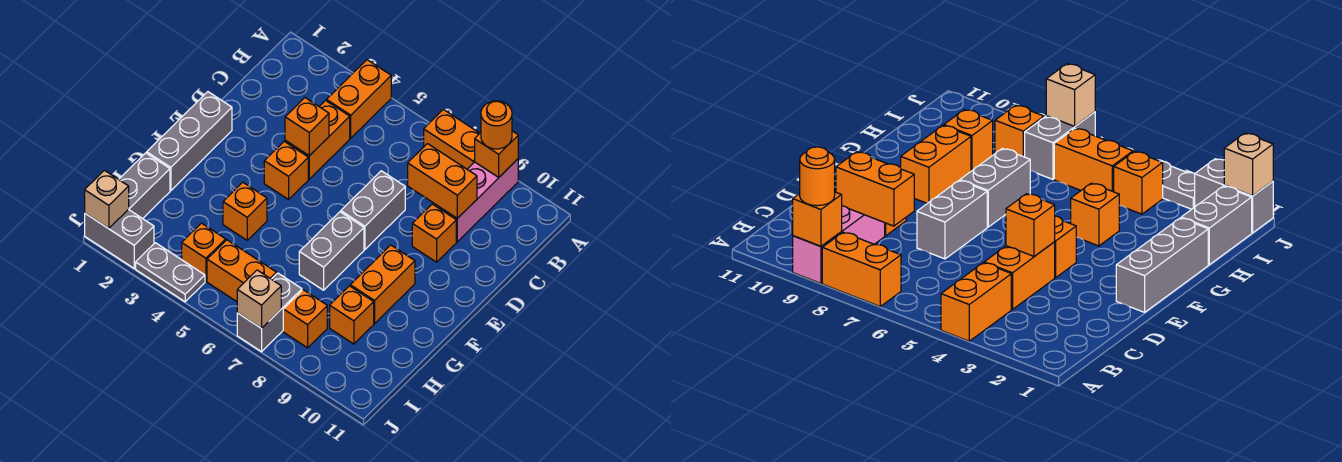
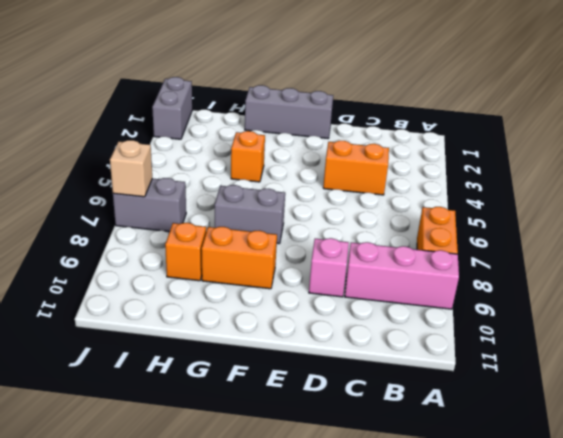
pink brick D9 level 1 -> orange brick D9 level 1
none -> orange brick A4:B4 level 1
none -> grey brick D7:E7 level 1
none -> orange brick E4 level 1

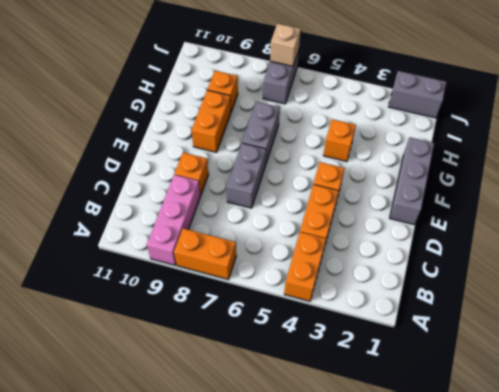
none -> grey brick H1:I1 level 1
none -> orange brick I4 level 1
none -> orange brick I5:I6 level 1

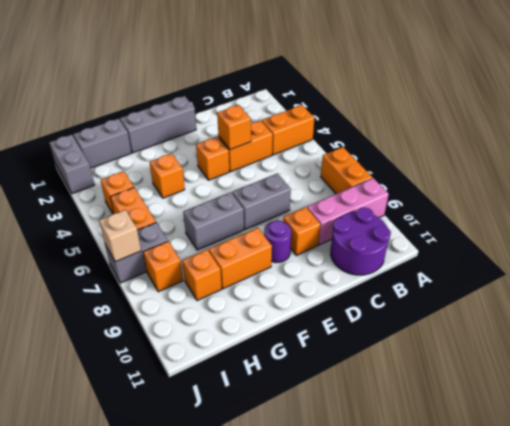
purple round brick B10:C11 level 1 -> none
purple round brick E9 level 1 -> none
none -> grey plate J3:J4 level 1
none -> orange brick A9 level 2
none -> orange brick C8:C9 level 2

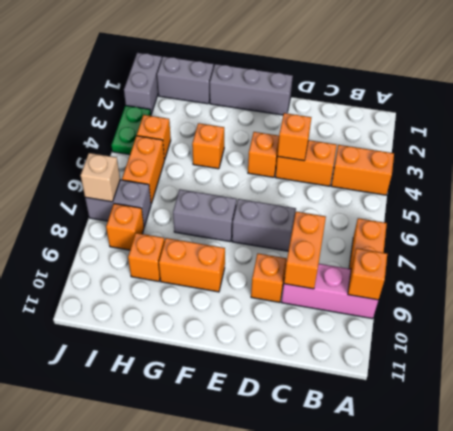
green plate J3:J4 level 1 -> grey plate J3:J4 level 1
none -> tan brick J1 level 2
none -> orange round brick A9 level 3

